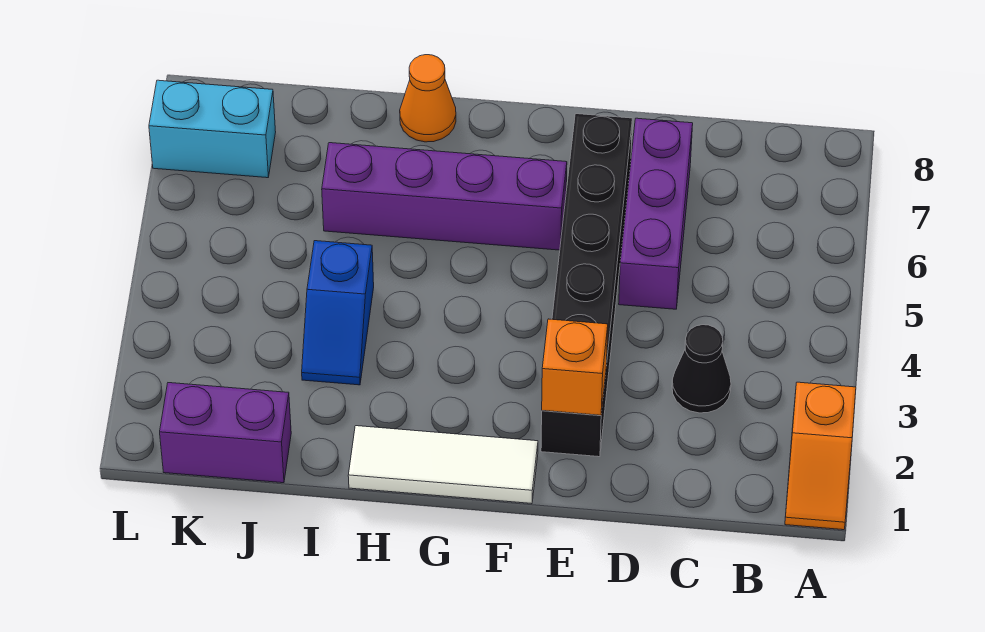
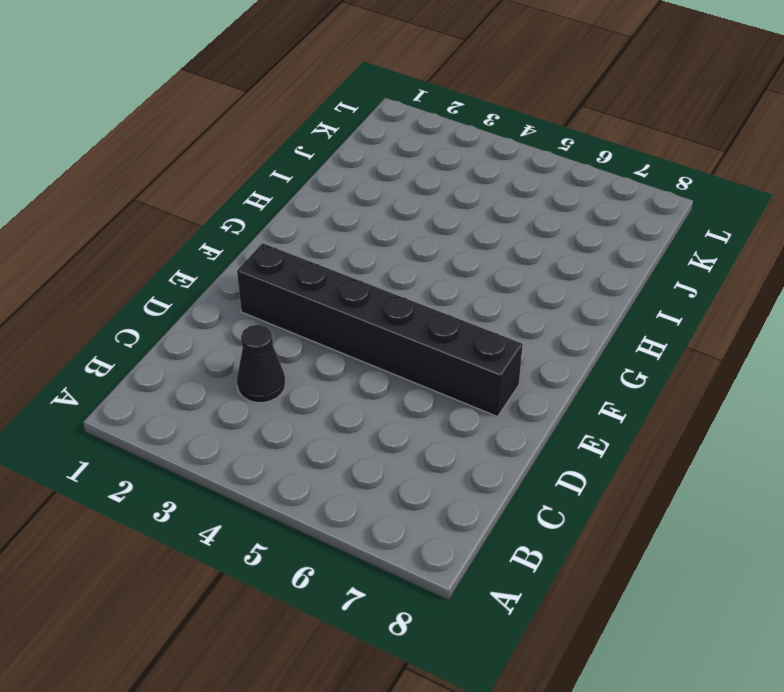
none -> orange slope A1:A2 level 1 top 2
none -> purple brick D5:D7 level 1

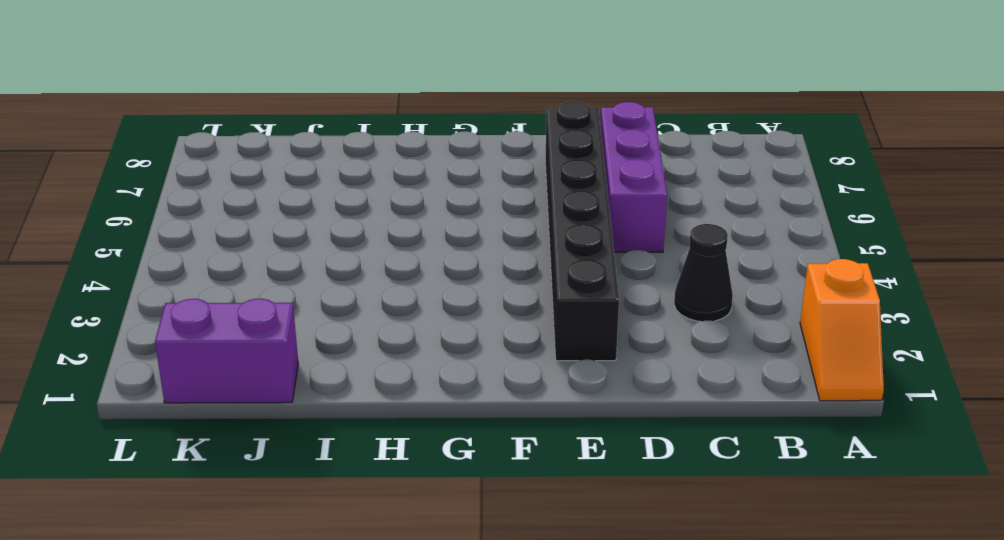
none -> white tile F1:H1 level 1
none -> purple brick F6:I6 level 1

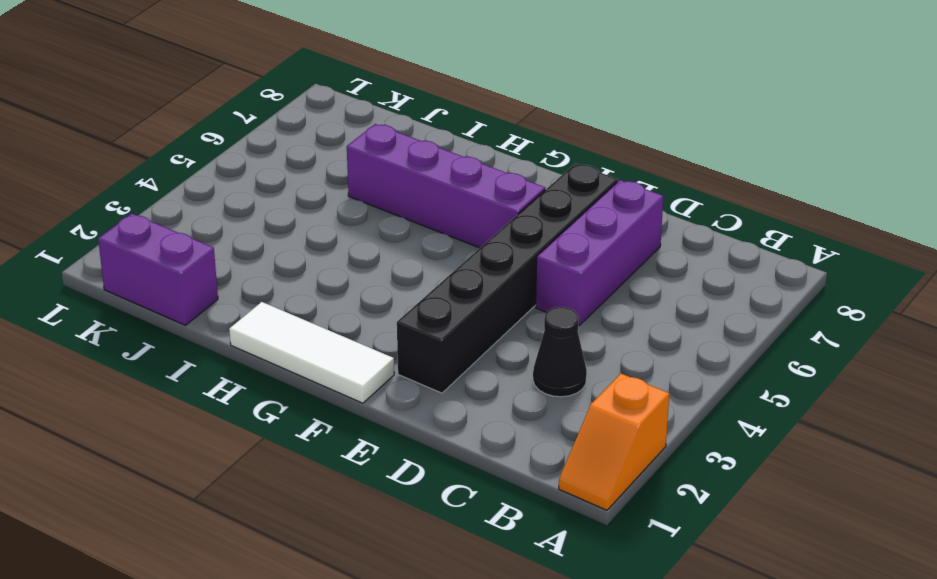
none -> orange cone H8 level 1
none -> blue slope I3:I4 level 1 top 4

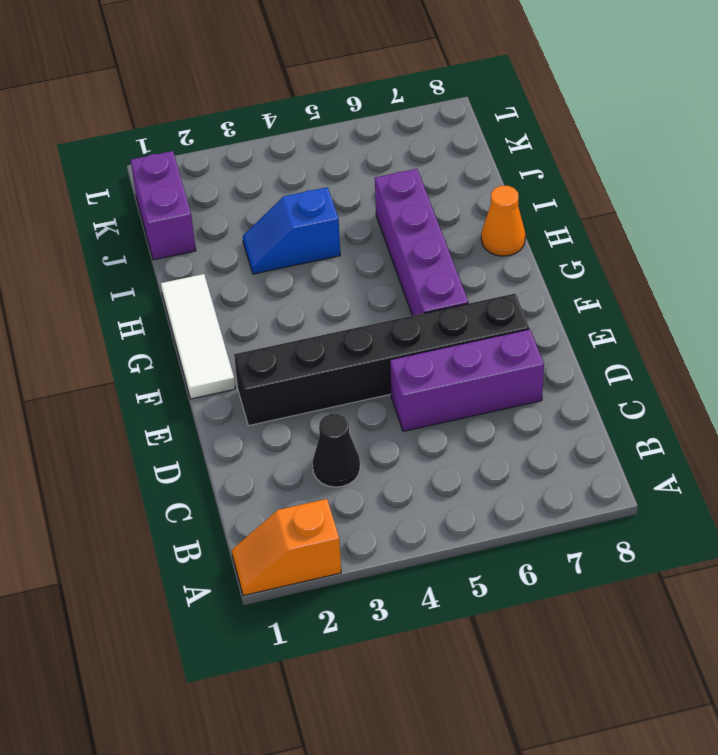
none -> cyan brick K7:L7 level 1
none -> orange brick E2 level 2

